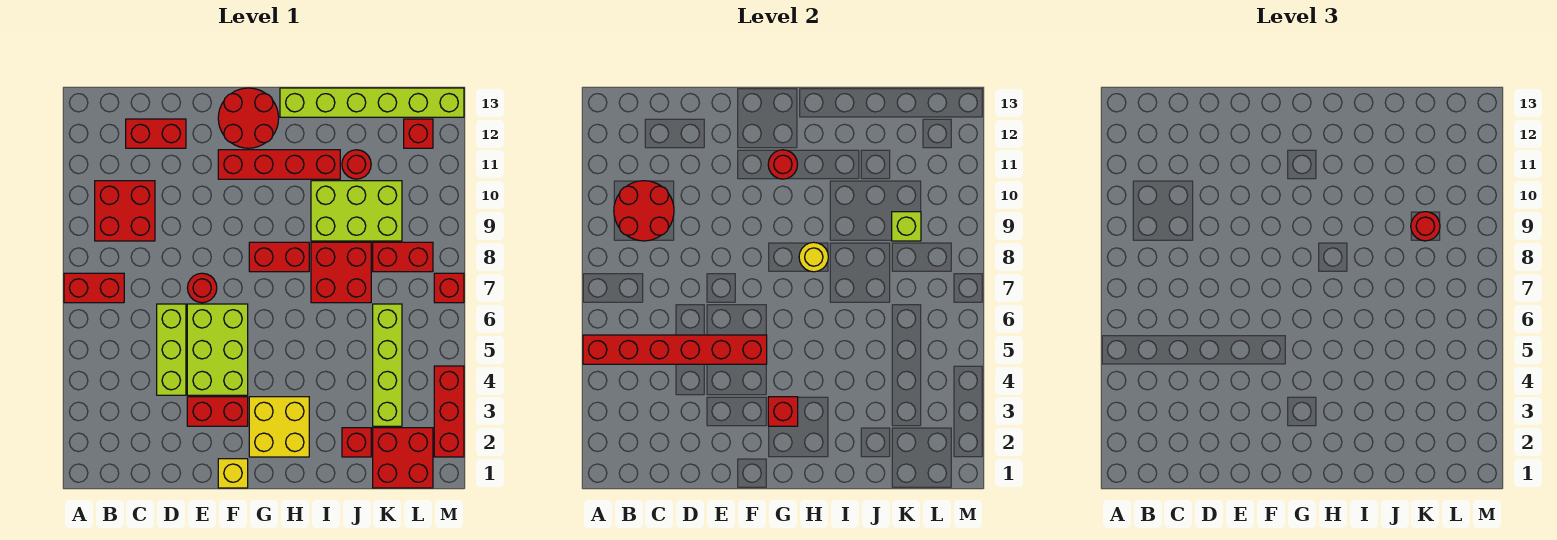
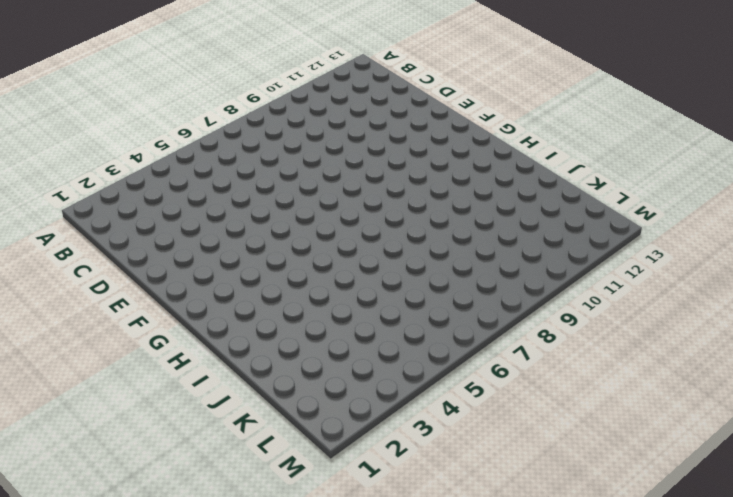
none -> red brick A7:B7 level 1
none -> red brick B9:C10 level 1
none -> red brick C12:D12 level 1
none -> lime brick D4:D6 level 1

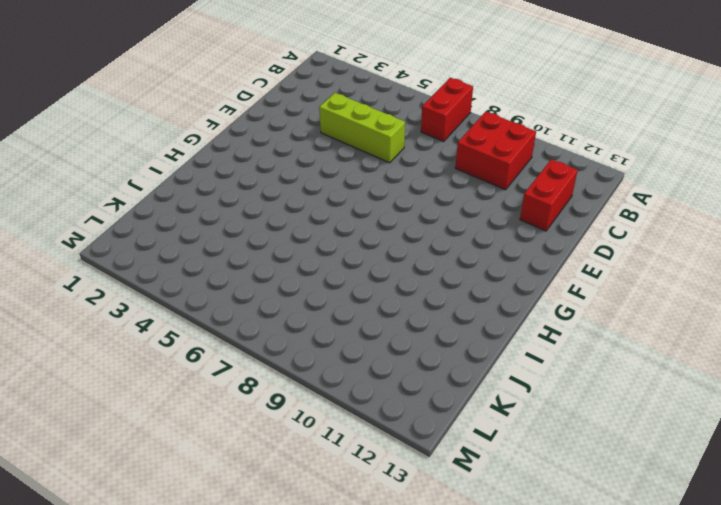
none -> red brick E3:F3 level 1
none -> lime brick E4:F6 level 1
none -> red round brick E7 level 1
none -> yellow brick F1 level 1

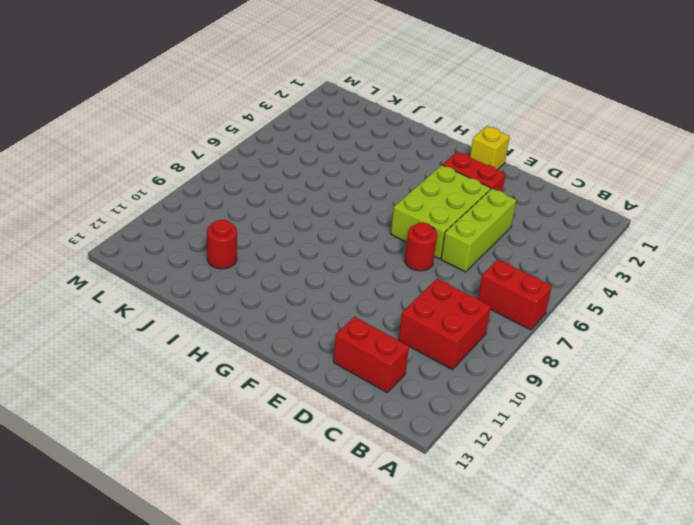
none -> red brick F11:I11 level 1
none -> red round brick F12:G13 level 1
none -> yellow brick G2:H3 level 1
none -> red brick G8:H8 level 1

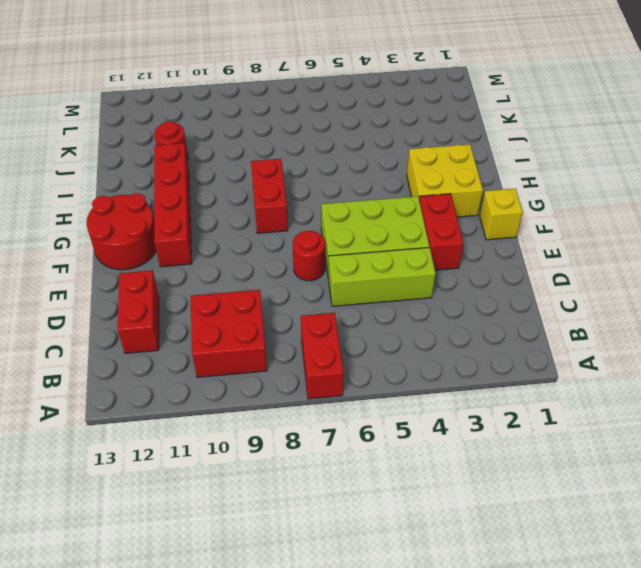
none -> lime brick H13:M13 level 1
none -> red brick I7:J8 level 1
none -> lime brick I9:K10 level 1
none -> red brick J2 level 1

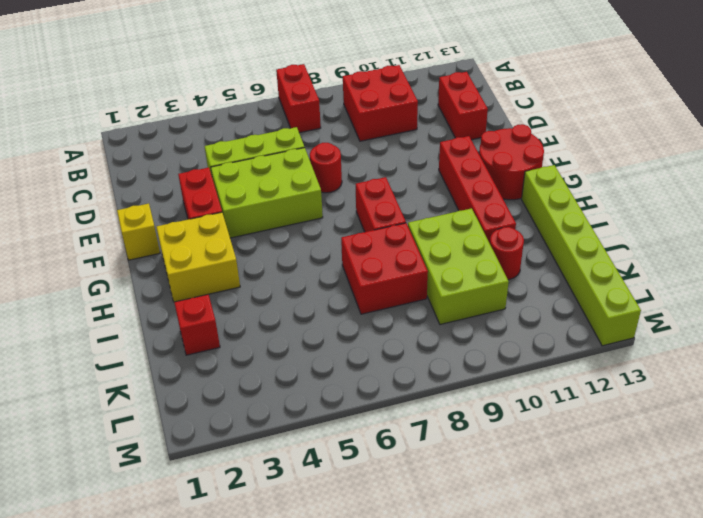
none -> red brick K1:L2 level 1
none -> lime brick K3:K6 level 1
none -> red brick K8:L8 level 1
none -> red brick L12 level 1

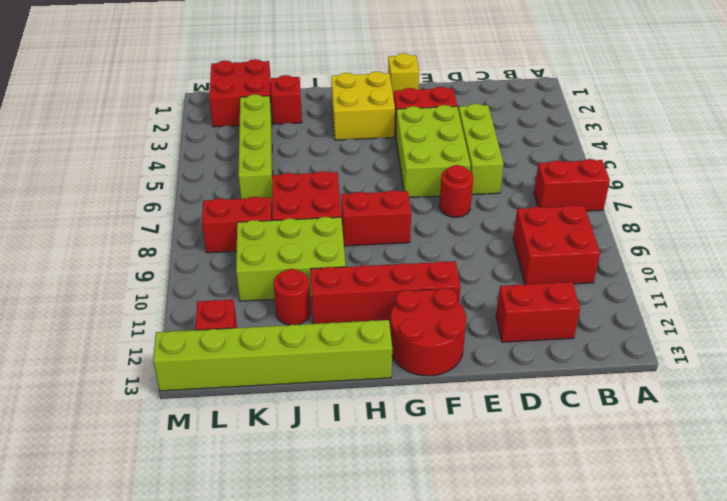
none -> red brick M2:M4 level 1
none -> red brick M7 level 1
none -> red brick A5:F5 level 2
none -> red round brick B9:C10 level 2

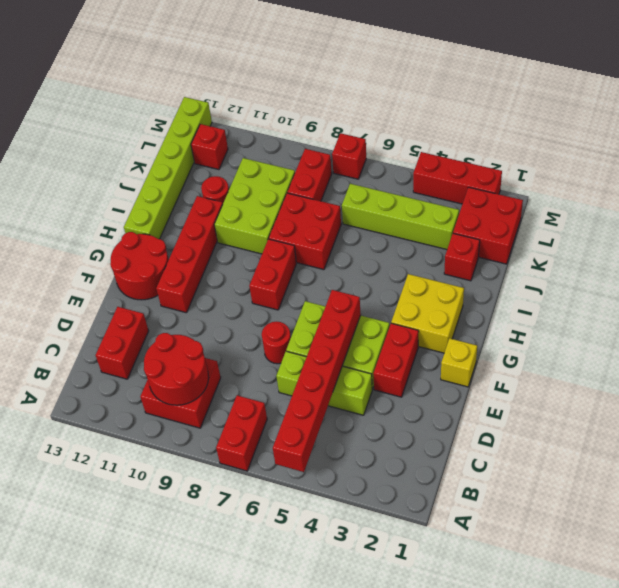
none -> red brick G3 level 2
none -> red round brick G11 level 2
none -> yellow round brick H8 level 2
none -> lime brick K9 level 2

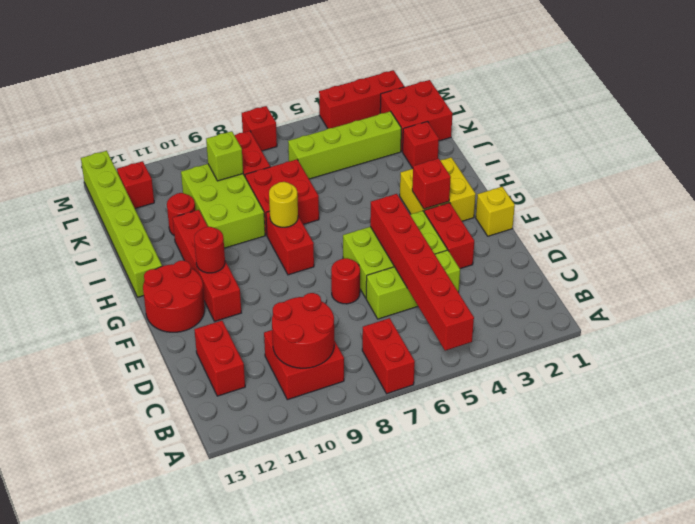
none -> red round brick K9 level 3

